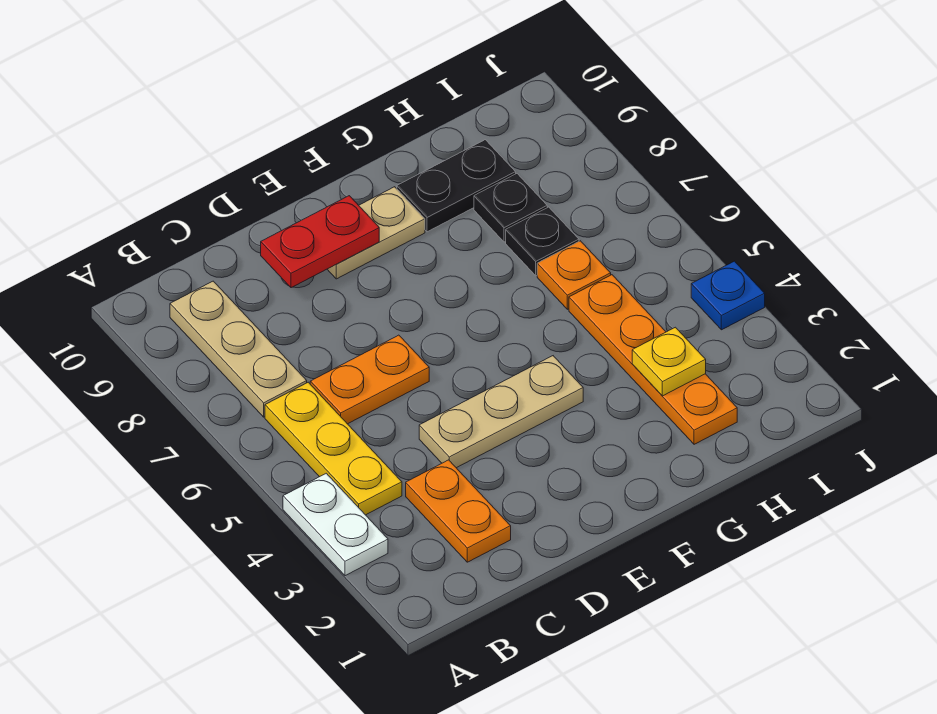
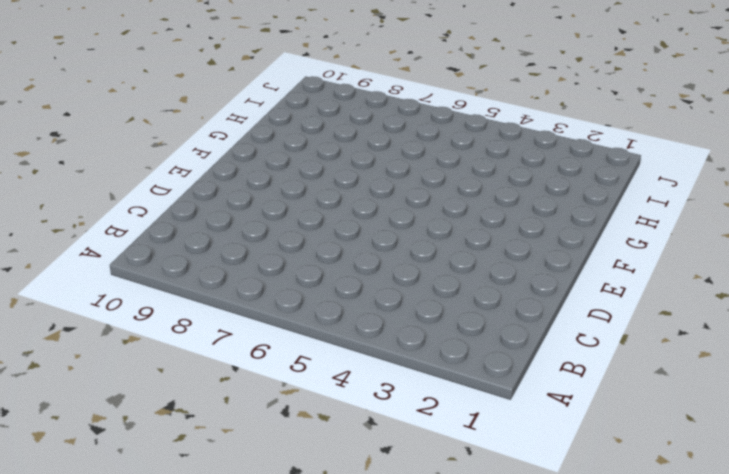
none -> white plate A3:A4 level 1
none -> yellow plate B4:B6 level 1
none -> tan plate B7:B9 level 1

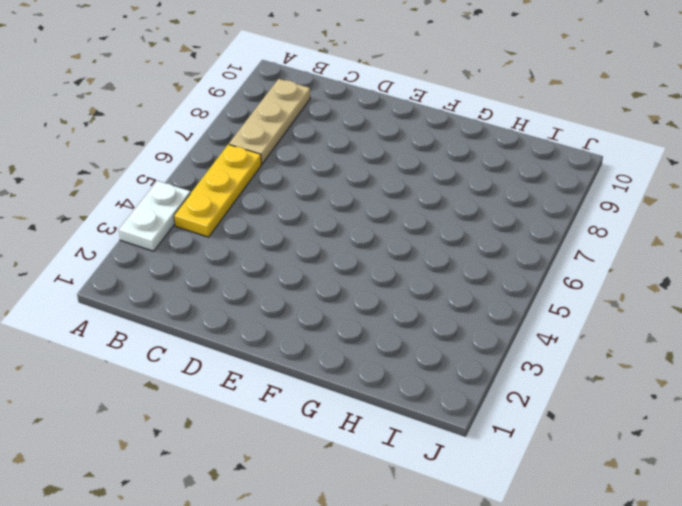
none -> orange plate C2:C3 level 1
none -> orange plate C6:D6 level 1
none -> tan plate D4:F4 level 1

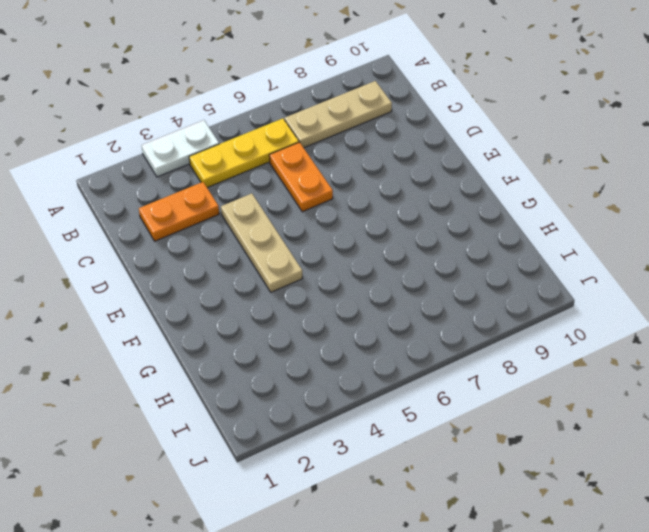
none -> tan plate E9:F9 level 1
none -> black plate G9:H9 level 1
none -> orange plate H2:H5 level 1

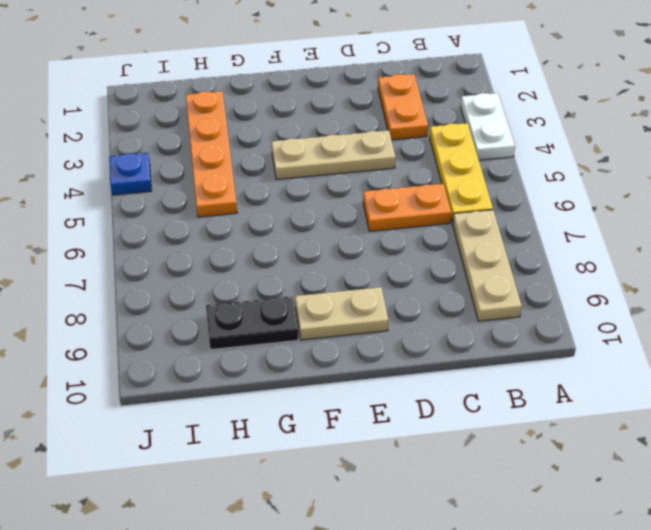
none -> orange plate H6 level 1
none -> black plate H7 level 1
none -> black plate H8 level 1

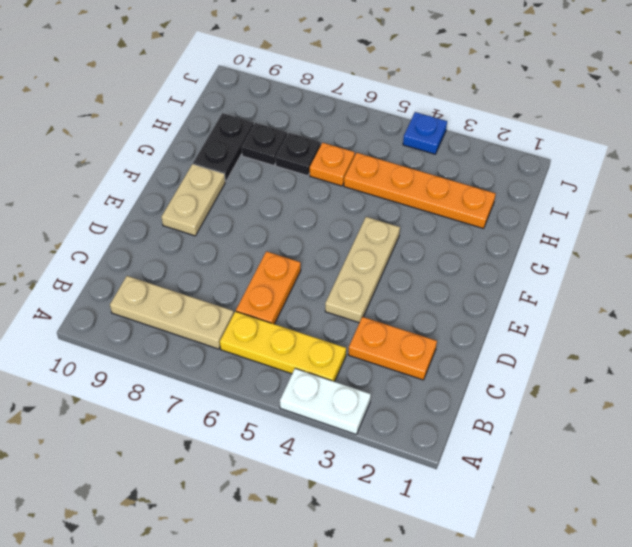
none -> red plate D9:E9 level 2
none -> yellow plate H3 level 2

